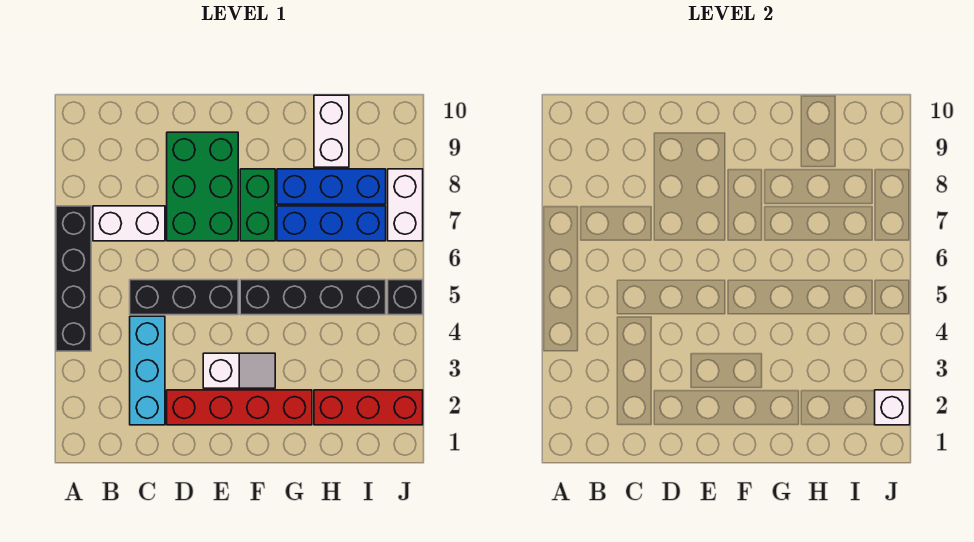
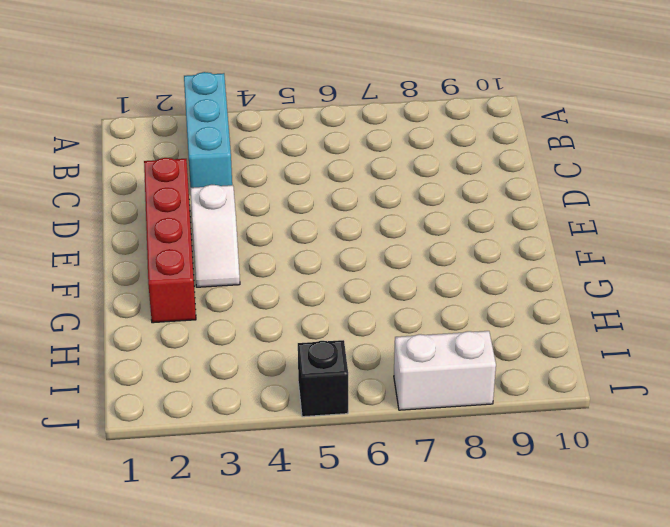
cyan brick A3:C3 level 1 -> cyan brick C2:C4 level 1
none -> black brick A4:A7 level 1
none -> white brick B7:C7 level 1
none -> black brick C5:E5 level 1

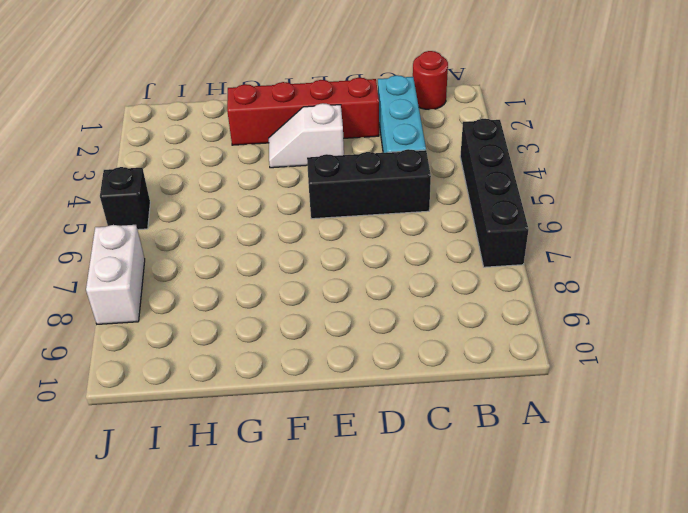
red round brick B1 level 1 -> none
none -> white brick B7:C7 level 1
none -> green brick D7:E9 level 1
none -> black brick F5:I5 level 1

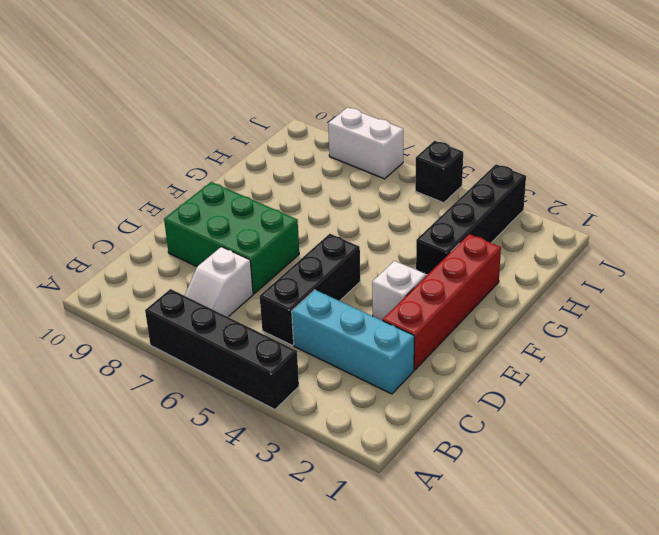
white slope B7:C7 level 1 top C -> white brick B7:C7 level 1
black brick G3:J3 level 1 -> black brick F5:I5 level 1
none -> green brick F7:F8 level 1
none -> blue brick G7:I7 level 1
none -> blue brick G8:I8 level 1

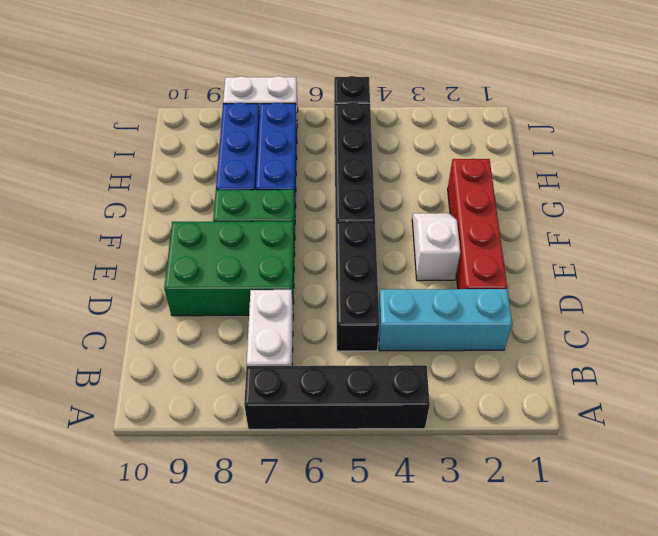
none -> red brick H2:J2 level 1
none -> white brick H9:H10 level 1
none -> white brick J2 level 2

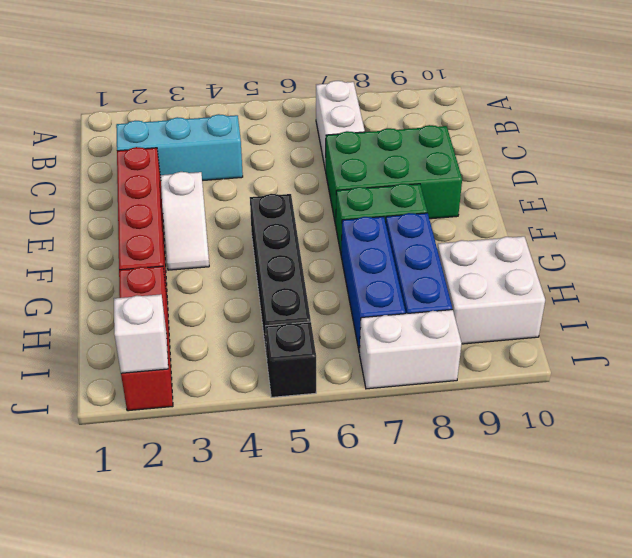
white brick H9:I10 level 1 -> white brick H9:H10 level 1
none -> black brick A4:A7 level 1
none -> black brick C5:E5 level 1

